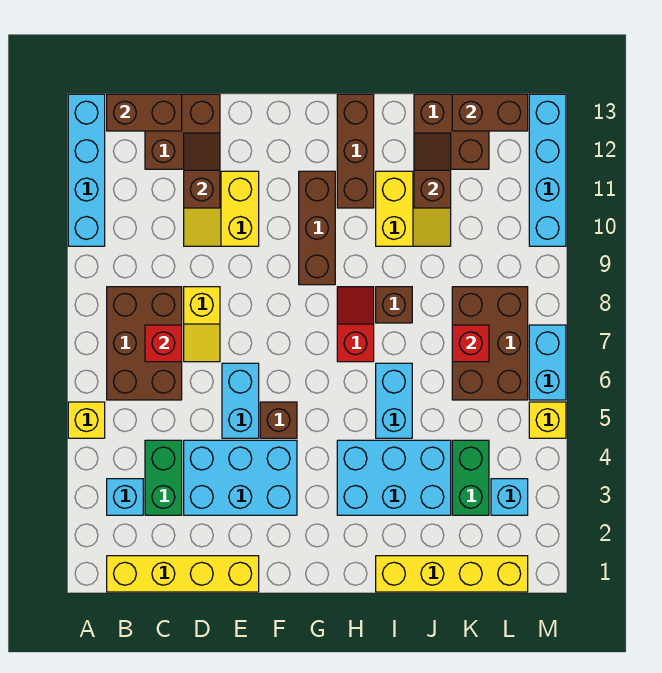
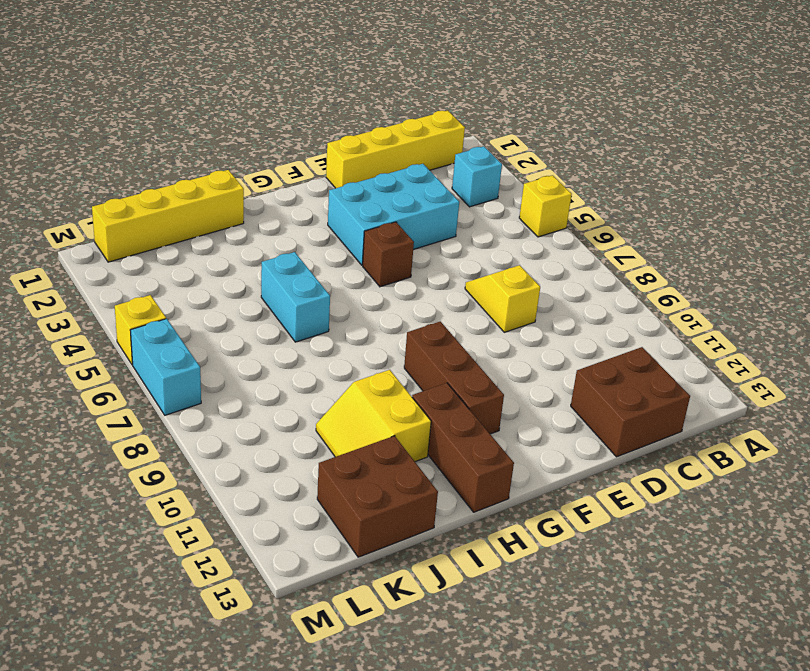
none -> cyan brick A10:A13 level 1
none -> brown brick B6:C8 level 1
none -> green brick C3:C4 level 1
none -> yellow slope D10:E11 level 1 top E

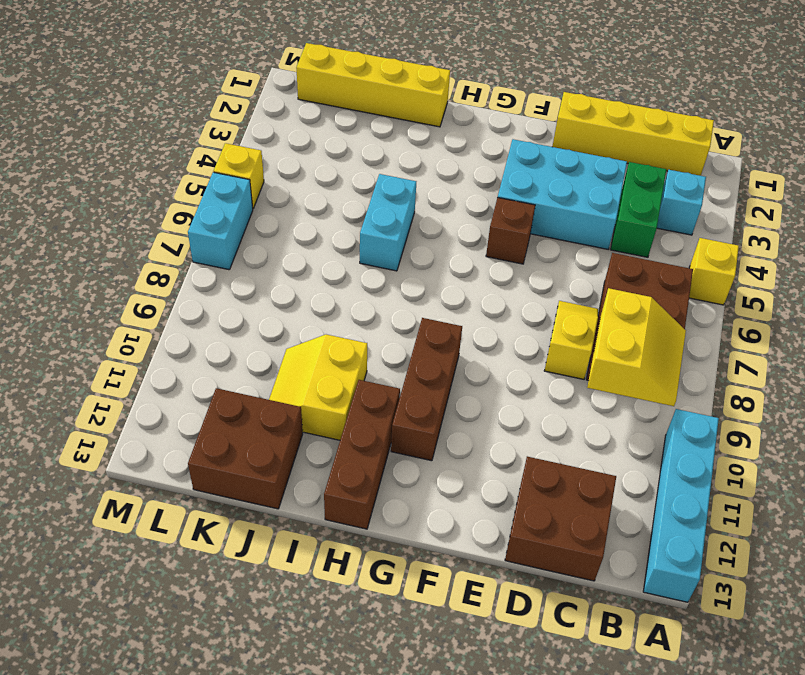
yellow slope B8:C9 level 2 top C -> yellow slope D10:E11 level 1 top E
none -> cyan brick E5:E6 level 1
none -> cyan brick H3:J4 level 1
none -> red slope H7:H8 level 1 top 7
none -> brown brick I8 level 1

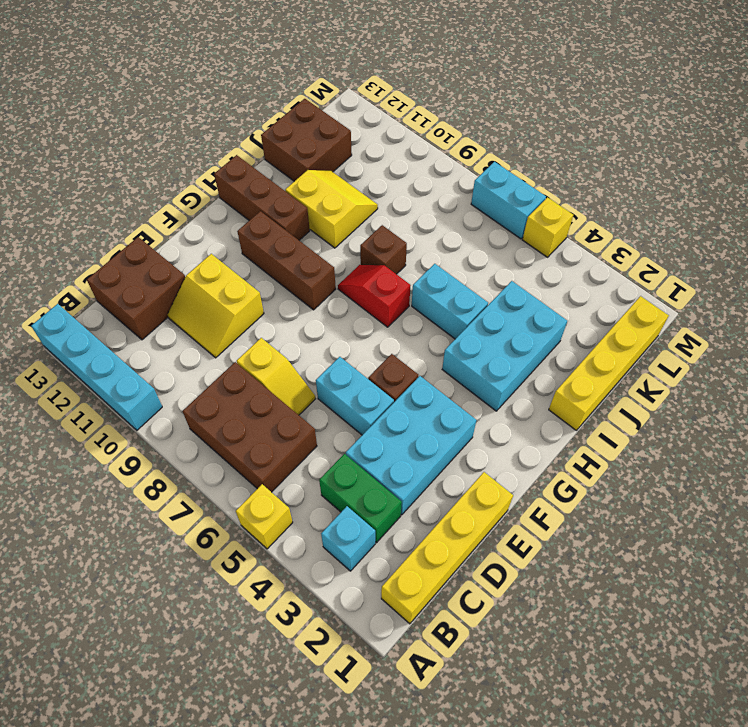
none -> green brick K3:K4 level 1
none -> brown brick K6:L8 level 1
none -> cyan brick L3 level 1
none -> cyan brick M10:M13 level 1

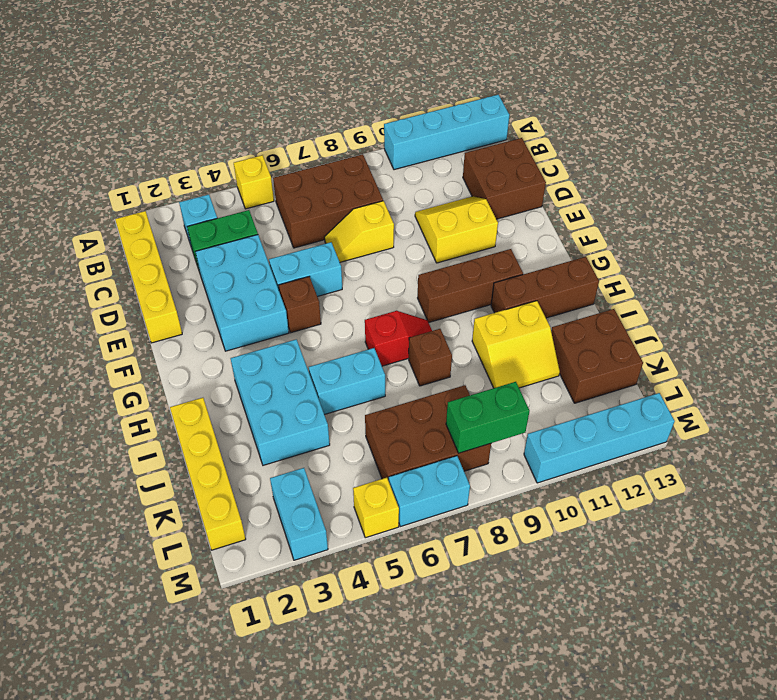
cyan brick L3:M3 level 1 -> cyan brick L3 level 1
green brick L8:L9 level 2 -> green brick K3:K4 level 1
none -> brown brick B13:C13 level 2
none -> red brick C7 level 2
none -> brown slope D11:D12 level 2 top 11
none -> brown slope J11:J12 level 2 top 11

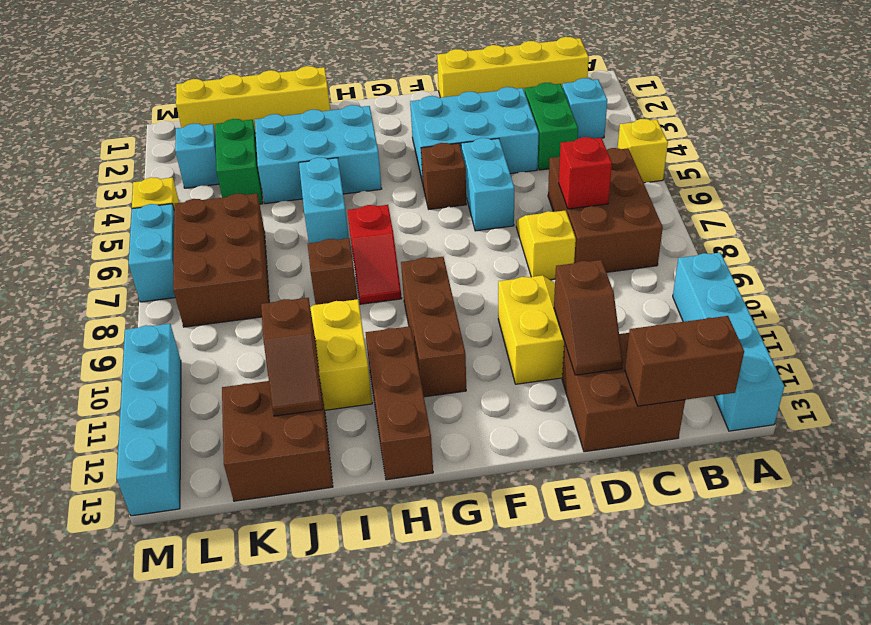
none -> red brick K7 level 2
none -> brown brick K13:L13 level 2

